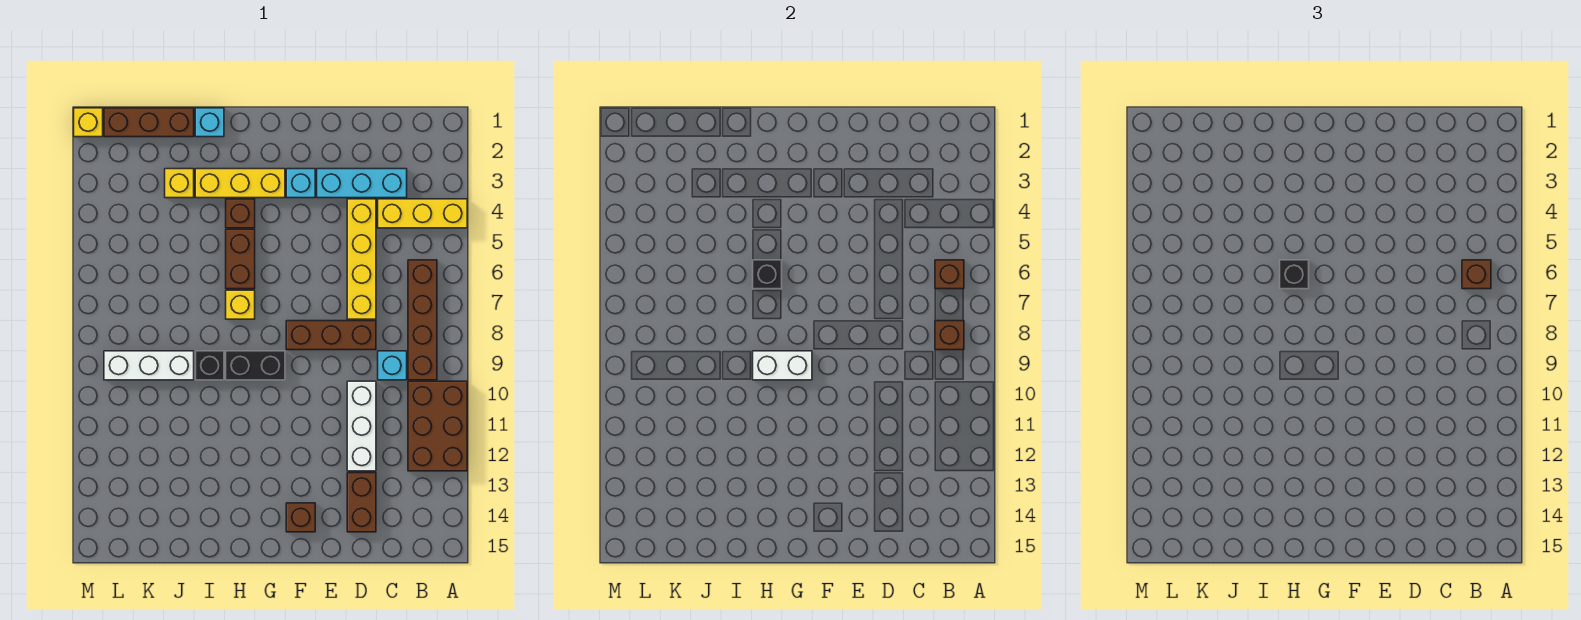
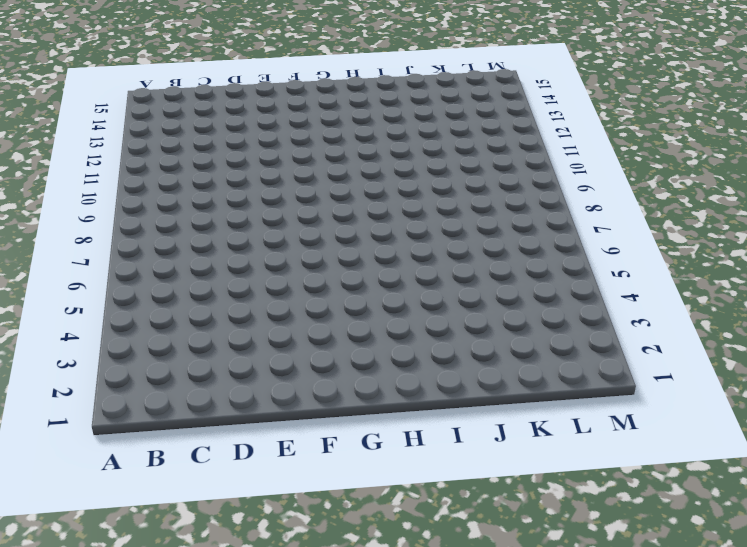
none -> yellow brick A4:C4 level 1
none -> brown brick A10:B12 level 1
none -> brown brick B6:B9 level 1

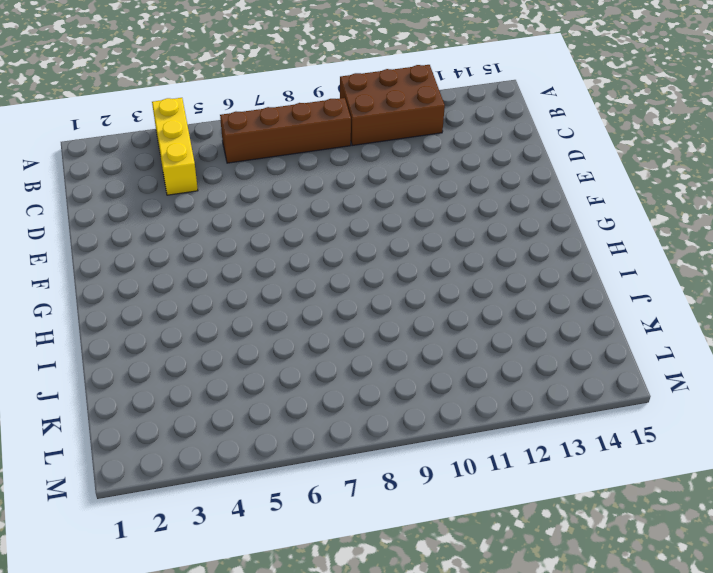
none -> cyan brick C3:E3 level 1
none -> cyan brick C9 level 1
none -> yellow brick D4:D7 level 1

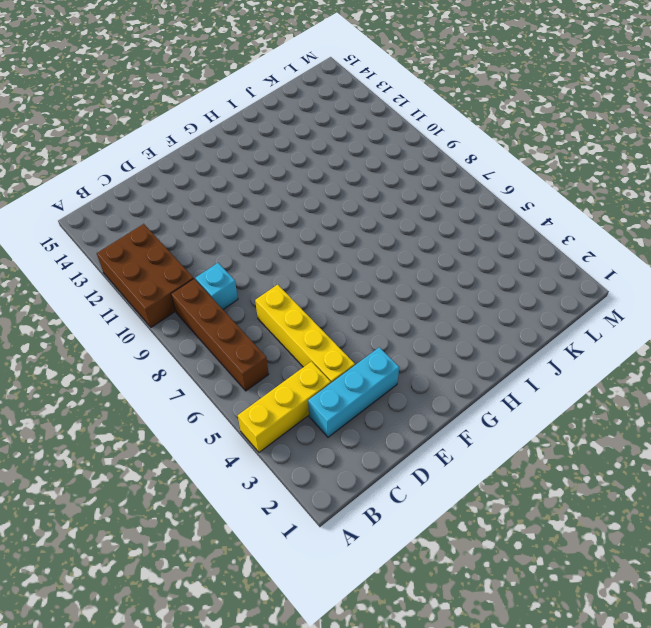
none -> brown brick D8:F8 level 1
none -> white brick D10:D12 level 1
none -> brown brick D13:D14 level 1

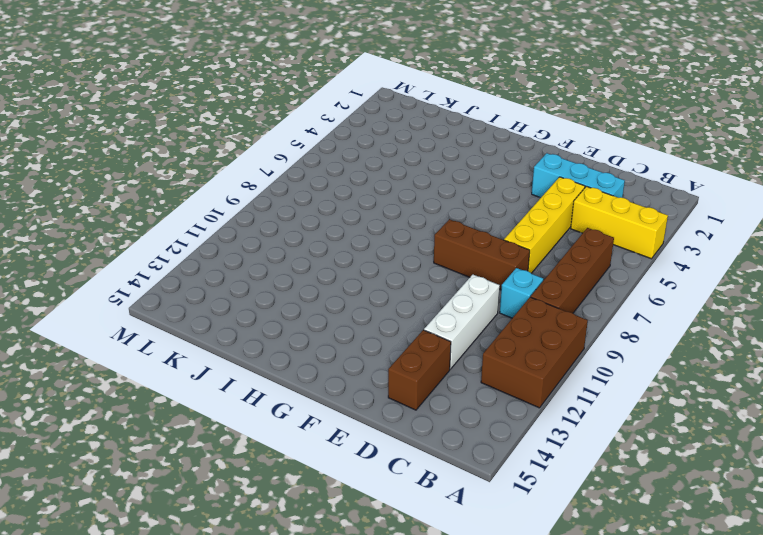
none -> cyan brick F3 level 1
none -> brown brick F14 level 1
none -> yellow brick G3:I3 level 1

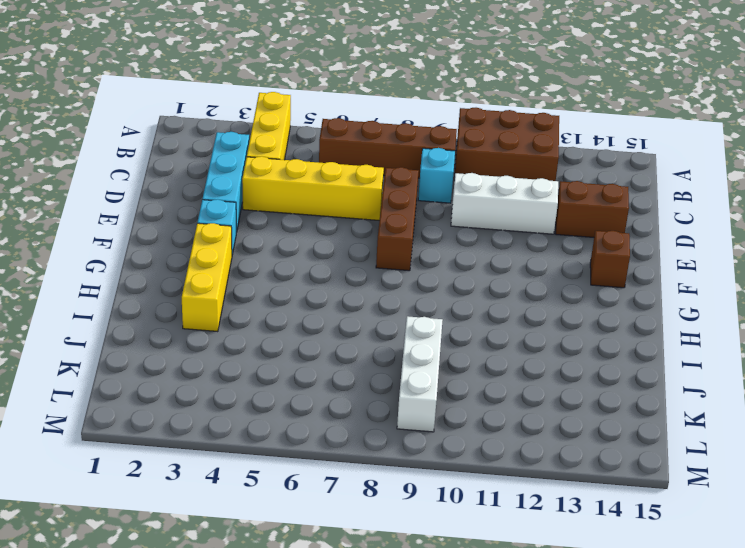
none -> black brick G9:H9 level 1
none -> brown brick H4 level 1
none -> brown brick H5:H6 level 1

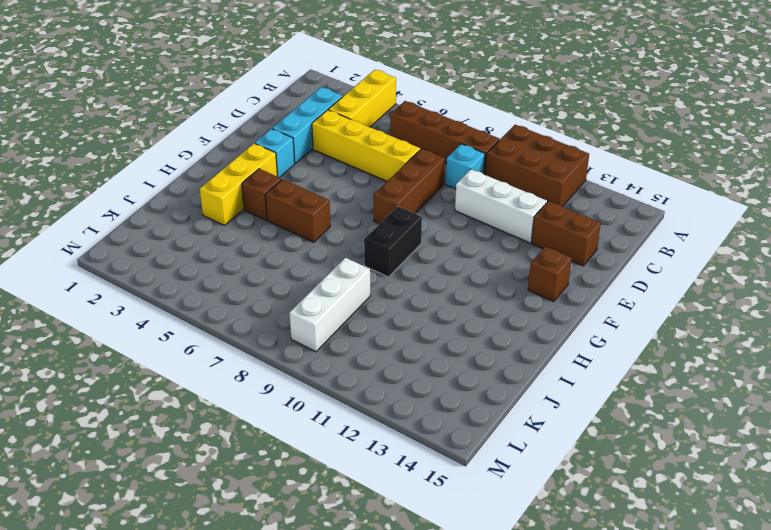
none -> yellow brick H7 level 1
none -> cyan brick I1 level 1
none -> black brick I9 level 1

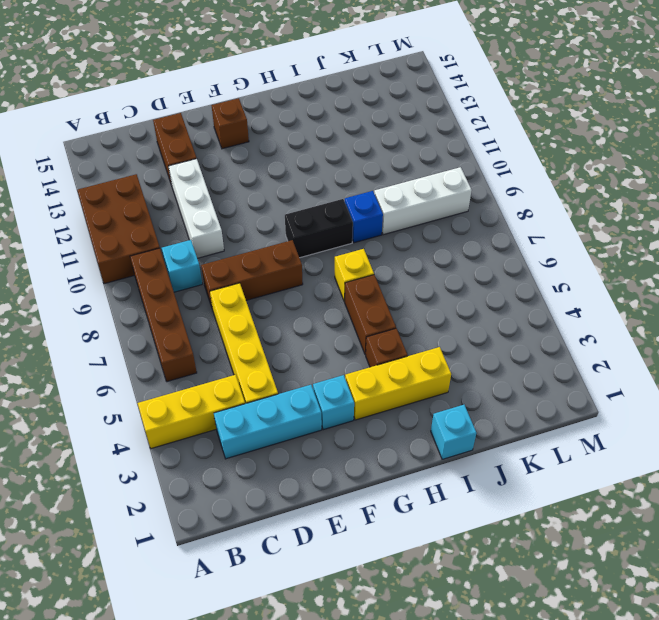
blue brick I9 level 1 -> black brick I9 level 1
none -> brown brick J1:L1 level 1
none -> yellow brick J3 level 1
none -> yellow brick M1 level 1

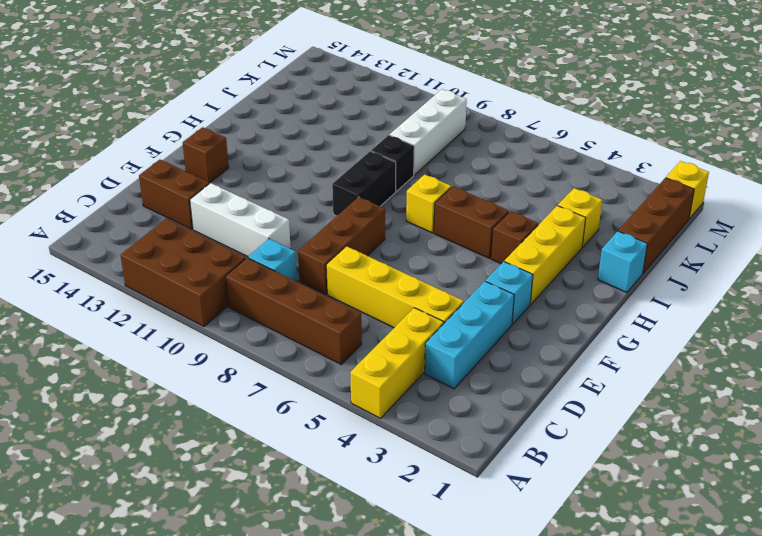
none -> brown brick B6 level 2
none -> brown brick B8 level 2
none -> white brick G9:H9 level 2

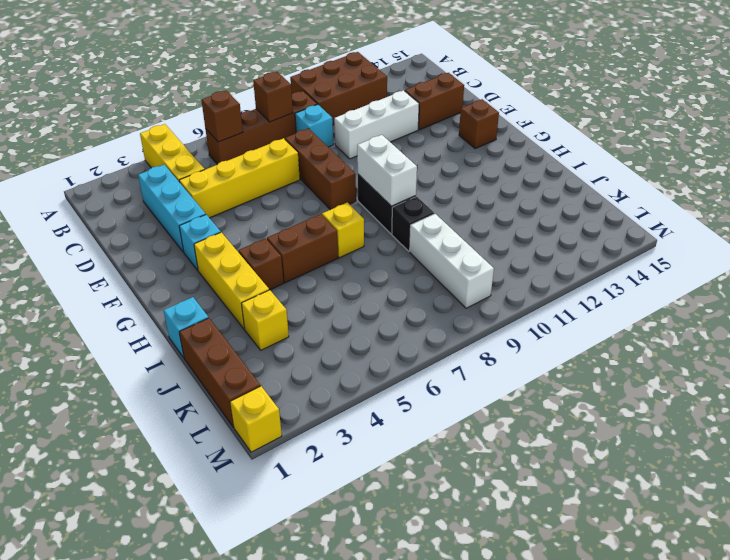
none -> black brick H6 level 2
none -> brown brick B6 level 3
none -> black brick H6 level 3

